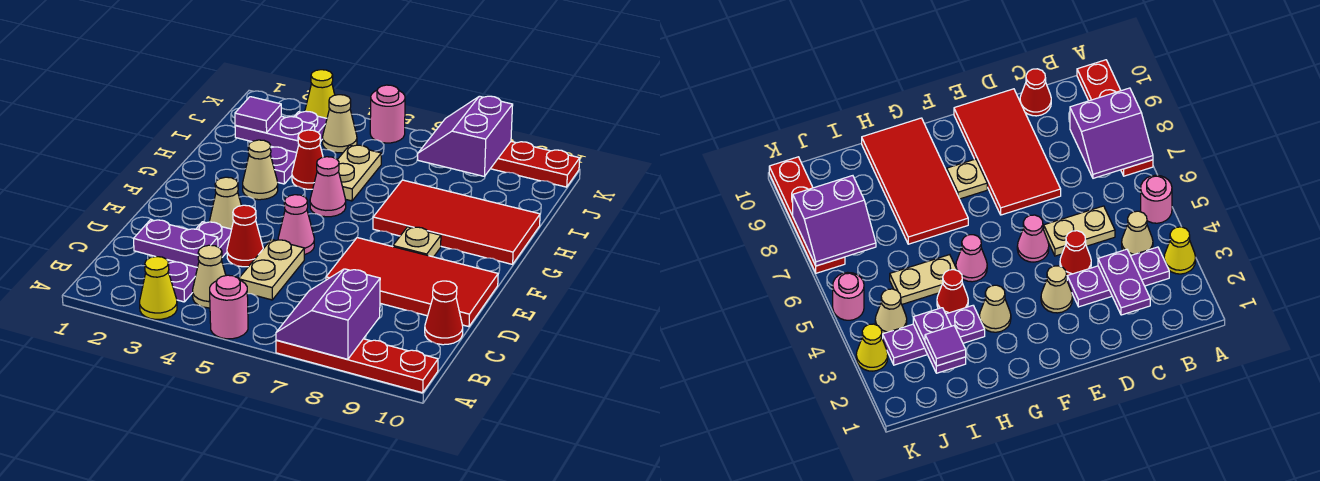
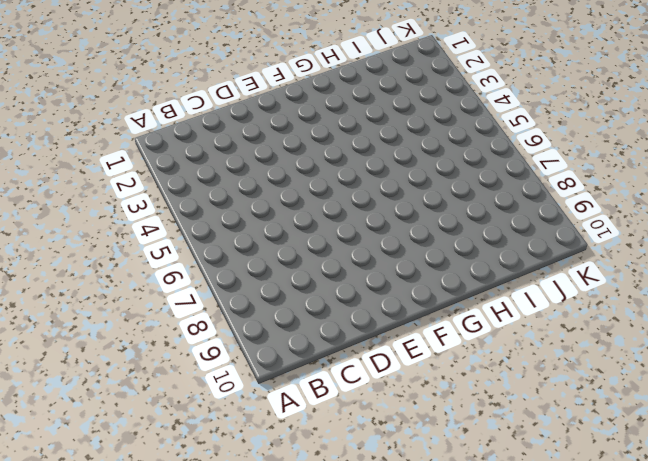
none -> yellow cone A3 level 1
none -> pink round brick A5 level 1
none -> red plate A7:A10 level 1

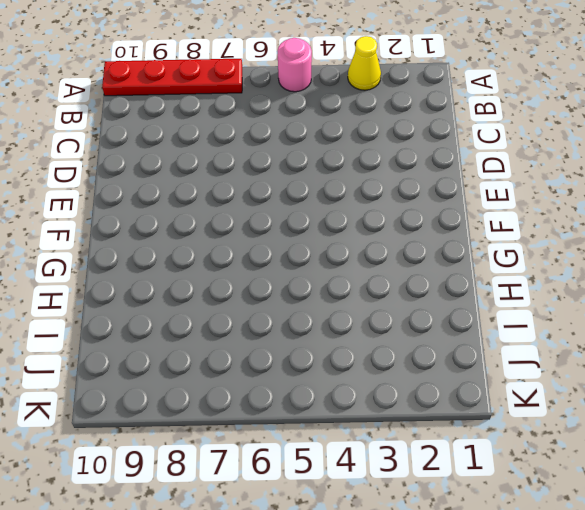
none -> purple plate B3:D3 level 1
none -> tan cone B4 level 1
none -> tan plate C5:D5 level 1

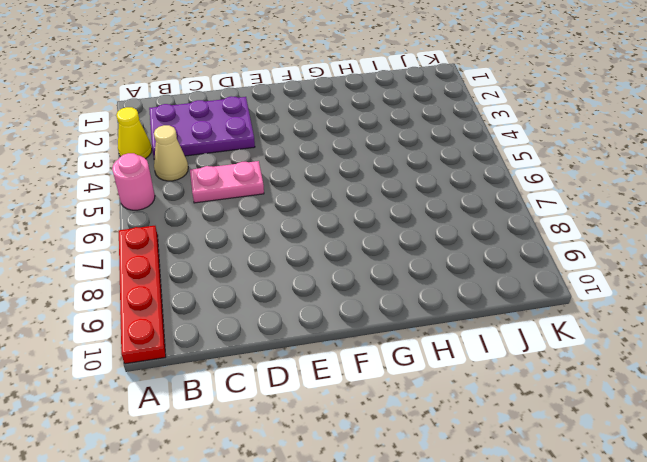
purple plate B2:D3 level 1 -> purple plate B3:D3 level 1
pink plate C5:D5 level 1 -> tan plate C5:D5 level 1
none -> red cone C10 level 1
none -> red cone D4 level 1
none -> red tile D7:E10 level 1

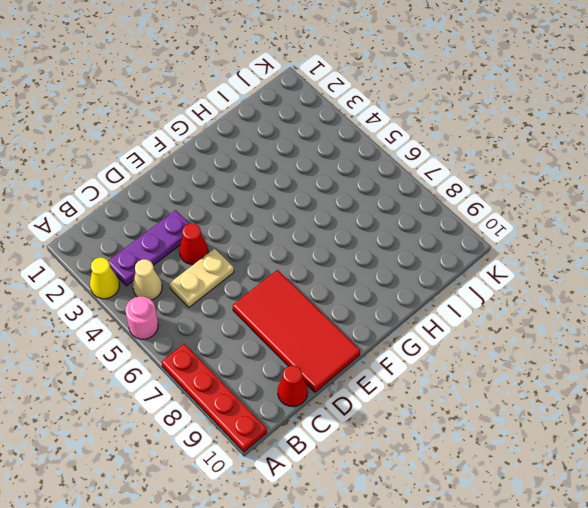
none -> tan cone E3 level 1
none -> pink cone E5 level 1
none -> tan plate F8 level 1

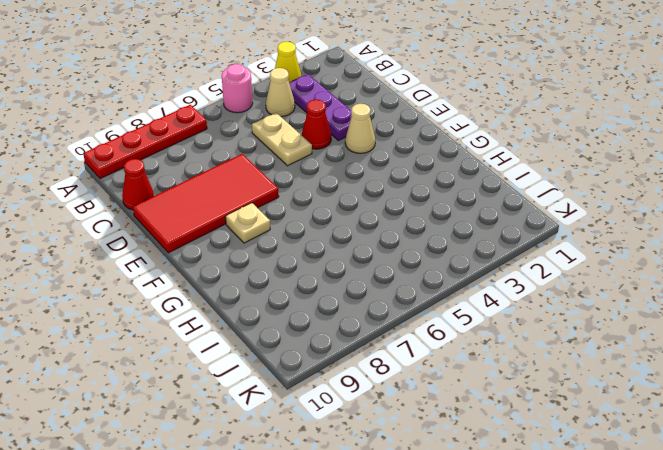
none -> pink cone E5 level 1
none -> tan cone G3 level 1
none -> pink cone G5 level 1

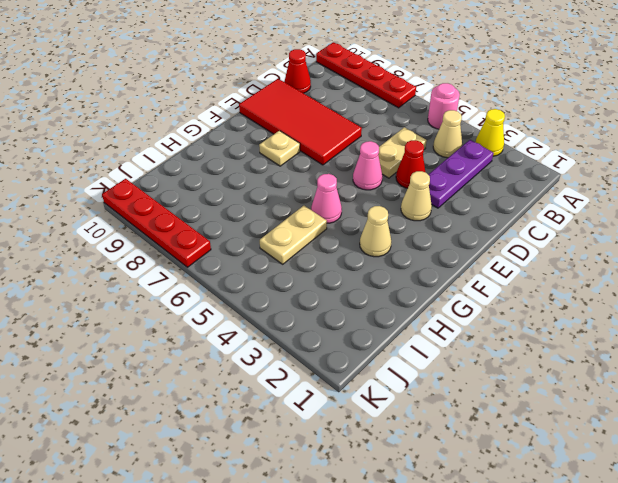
none -> red tile G7:H10 level 1
none -> purple plate H3:J3 level 1
none -> red cone H4 level 1

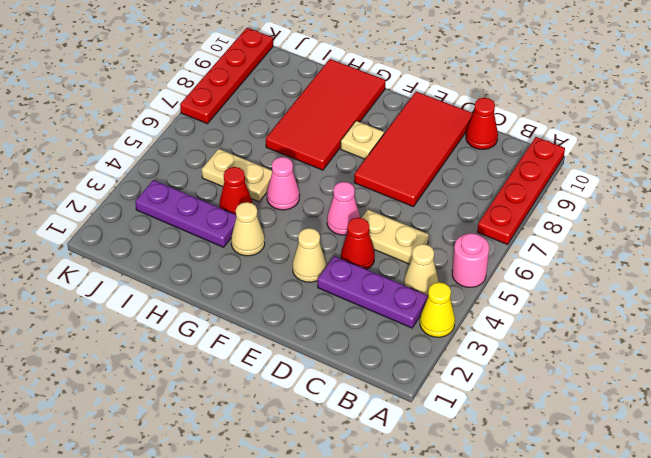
none -> tan cone J4 level 1
none -> yellow cone K3 level 1
none -> pink round brick K5 level 1

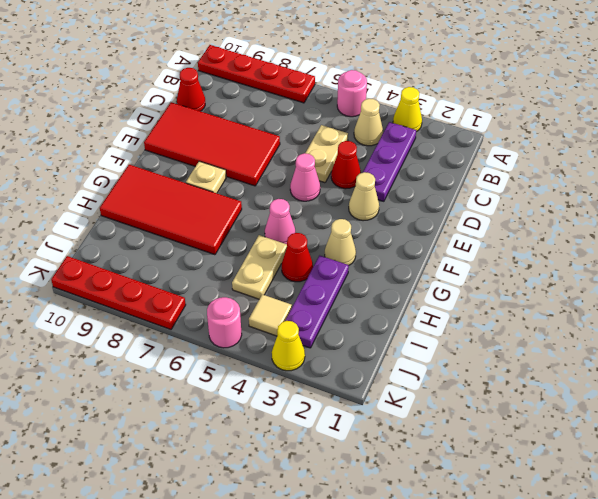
tan tile J4 level 1 -> tan cone J4 level 1
none -> purple slope A7:B8 level 2 top 8
none -> purple plate C2:C3 level 2
none -> purple plate I2:I3 level 2

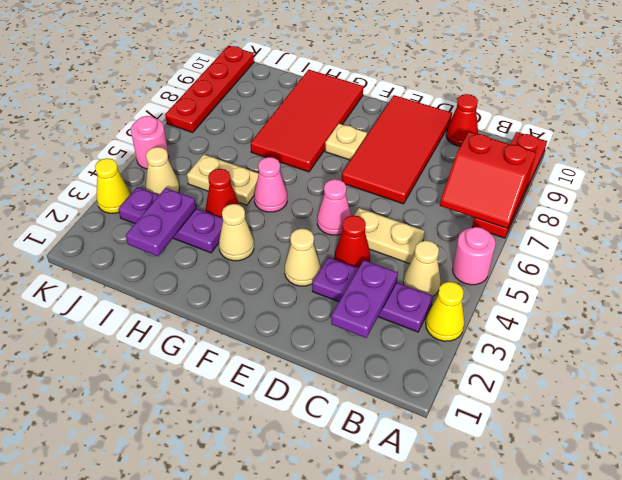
red slope A7:B8 level 2 top 8 -> purple slope A7:B8 level 2 top 8
none -> purple slope J7:K8 level 2 top 8
none -> purple tile I2 level 3

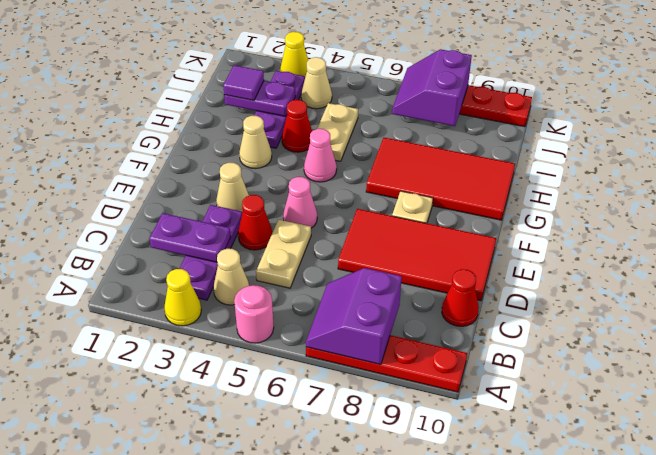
none -> pink round brick K5 level 1

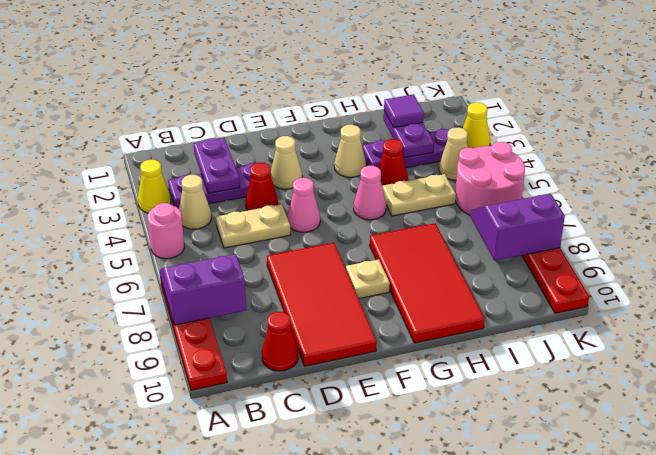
pink round brick J5:K6 level 1 -> pink round brick K5 level 1

